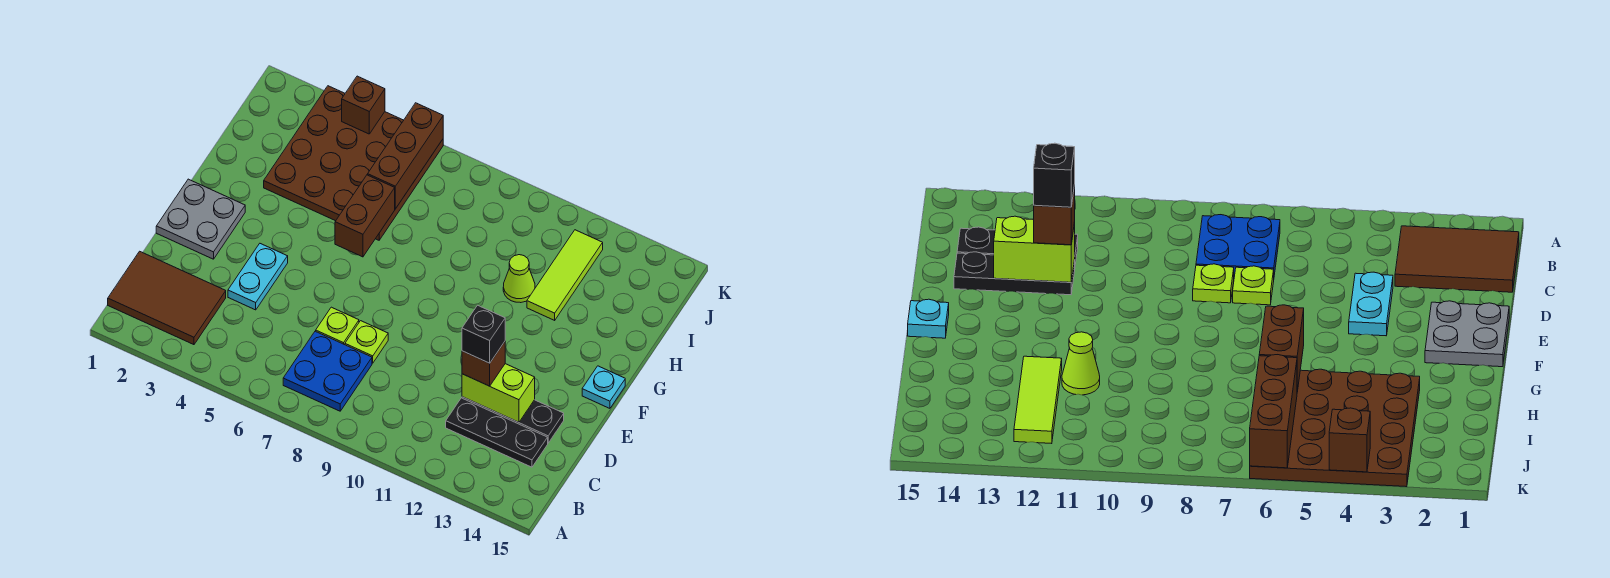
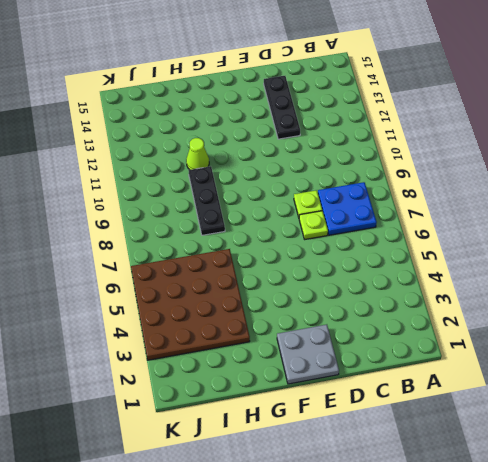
black plate H8:H10 level 1 -> black plate C12:C14 level 1
none -> brown tile B1:C3 level 1
none -> cyan plate D4:E4 level 1
none -> cyan plate F15 level 1

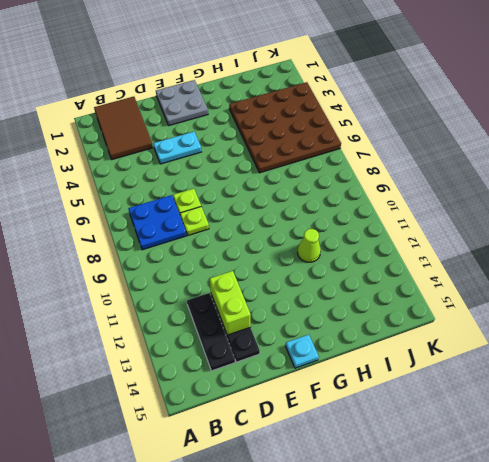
none -> lime tile H12:J12 level 1
none -> brown brick G6:H6 level 2
none -> brown brick I6:K6 level 2

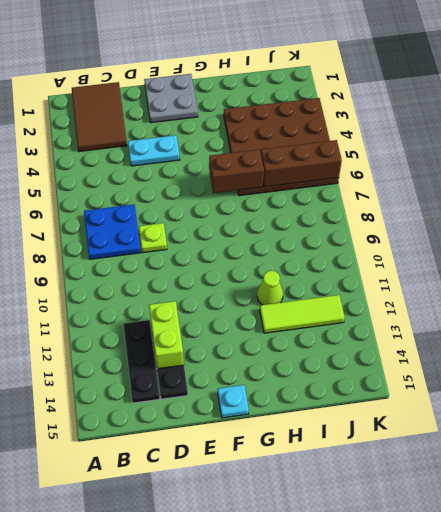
none -> lime plate D7 level 1
none -> brown brick K4 level 2
none -> brown brick D12 level 3

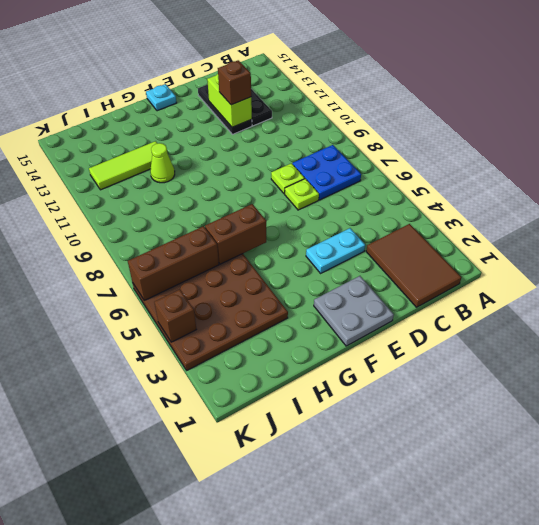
none -> black brick D12 level 4

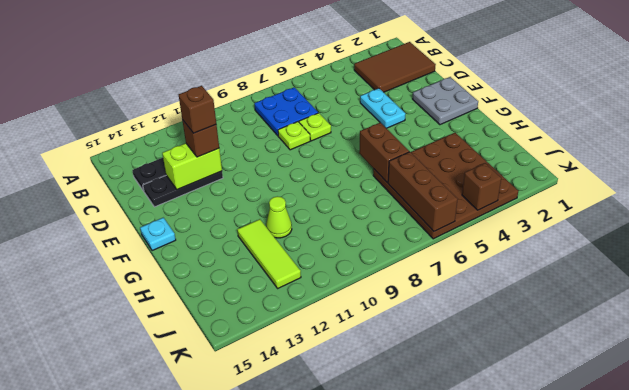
brown brick D12 level 4 -> black brick D12 level 4

